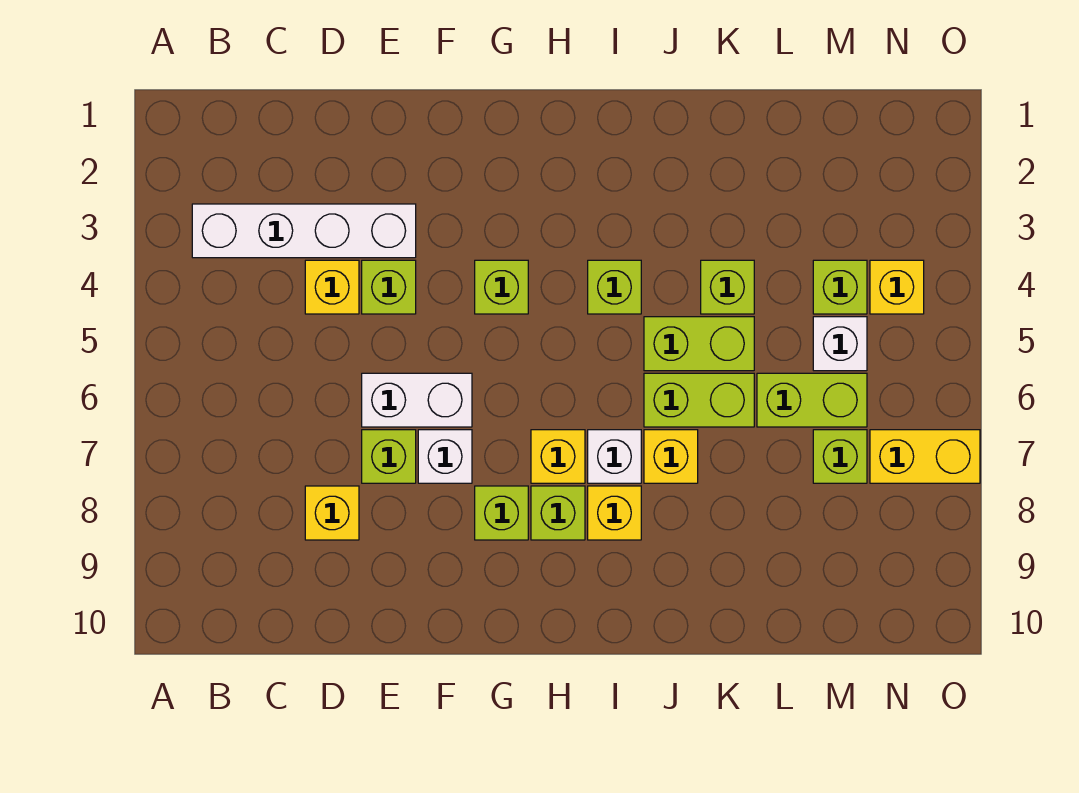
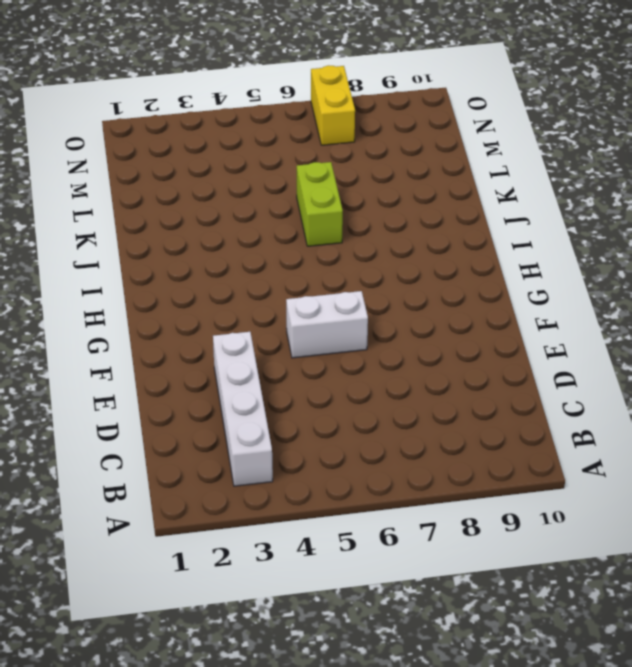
white brick F5:F6 level 1 -> white brick E6:F6 level 1
none -> yellow brick D4 level 1
none -> yellow brick D8 level 1
none -> lime brick E4 level 1

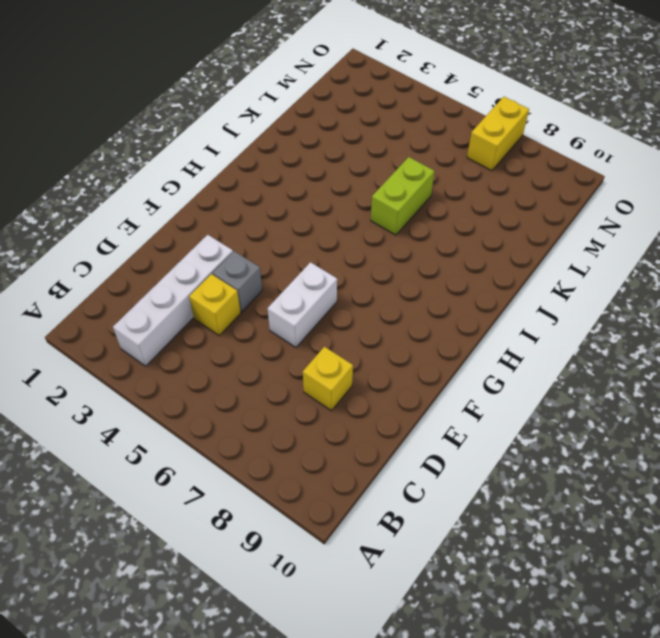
grey brick E4 level 1 -> lime brick E4 level 1
none -> lime brick E7 level 1
none -> white brick F7 level 1
none -> lime brick G4 level 1

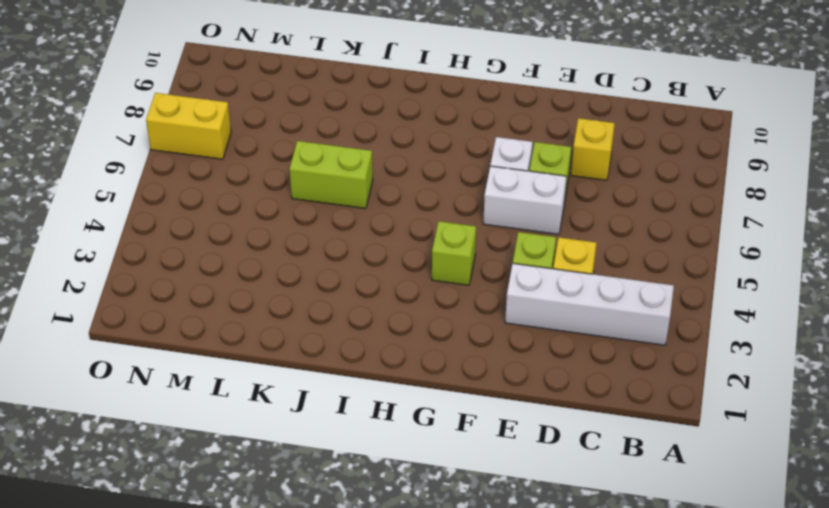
none -> lime brick G8 level 1
none -> yellow brick H7 level 1
none -> lime brick H8 level 1

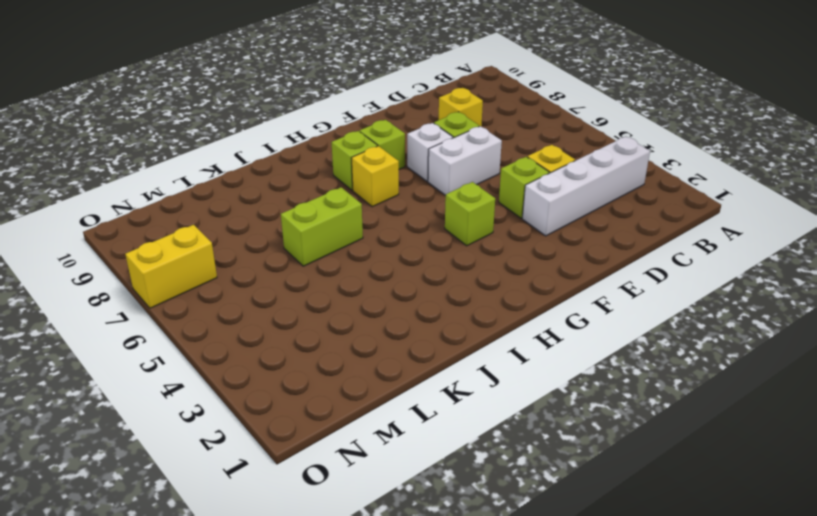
none -> lime brick I4 level 1
none -> white brick I7 level 1
none -> yellow brick I8 level 1

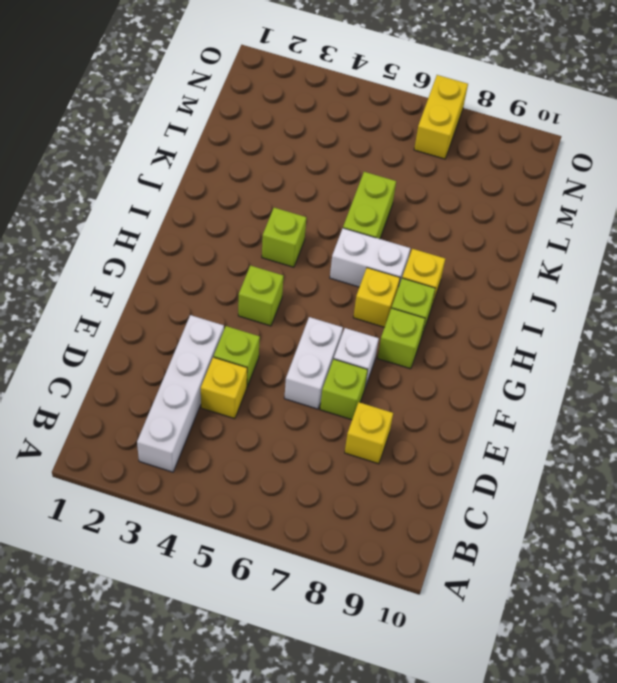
white brick I6:I7 level 1 -> white brick I7 level 1
none -> lime brick J5:K5 level 1
none -> yellow brick J7 level 1
none -> lime brick K4 level 1

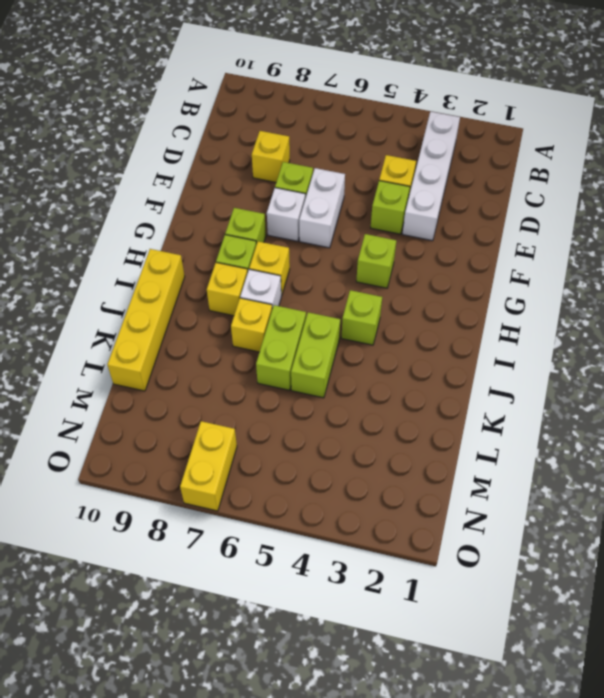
yellow brick I10:L10 level 1 -> none
none -> lime brick K4 level 1
none -> lime brick L6:M6 level 1
none -> lime brick M4 level 1

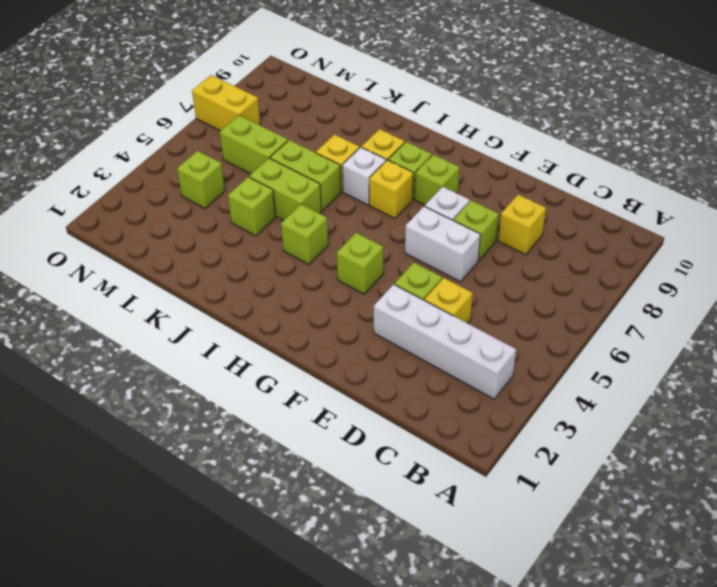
none -> white brick M5 level 1
none -> lime brick M7 level 1
none -> yellow brick N4 level 1

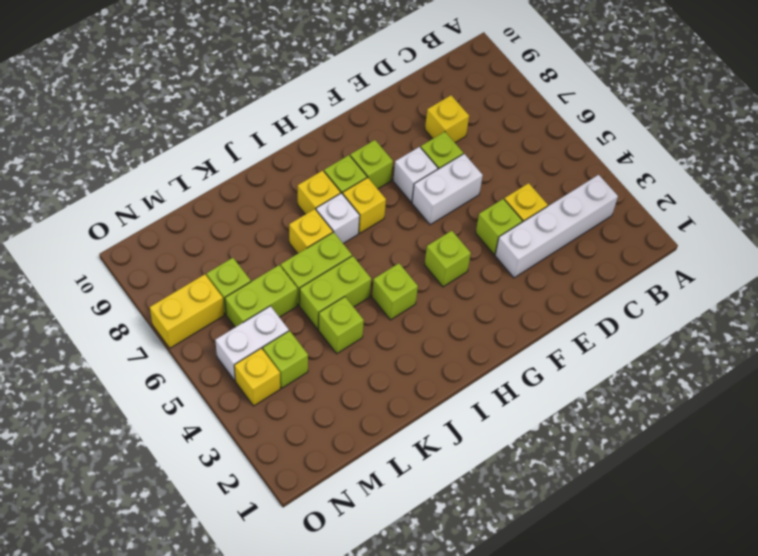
white brick M5:N5 level 1 -> white brick M5 level 1

